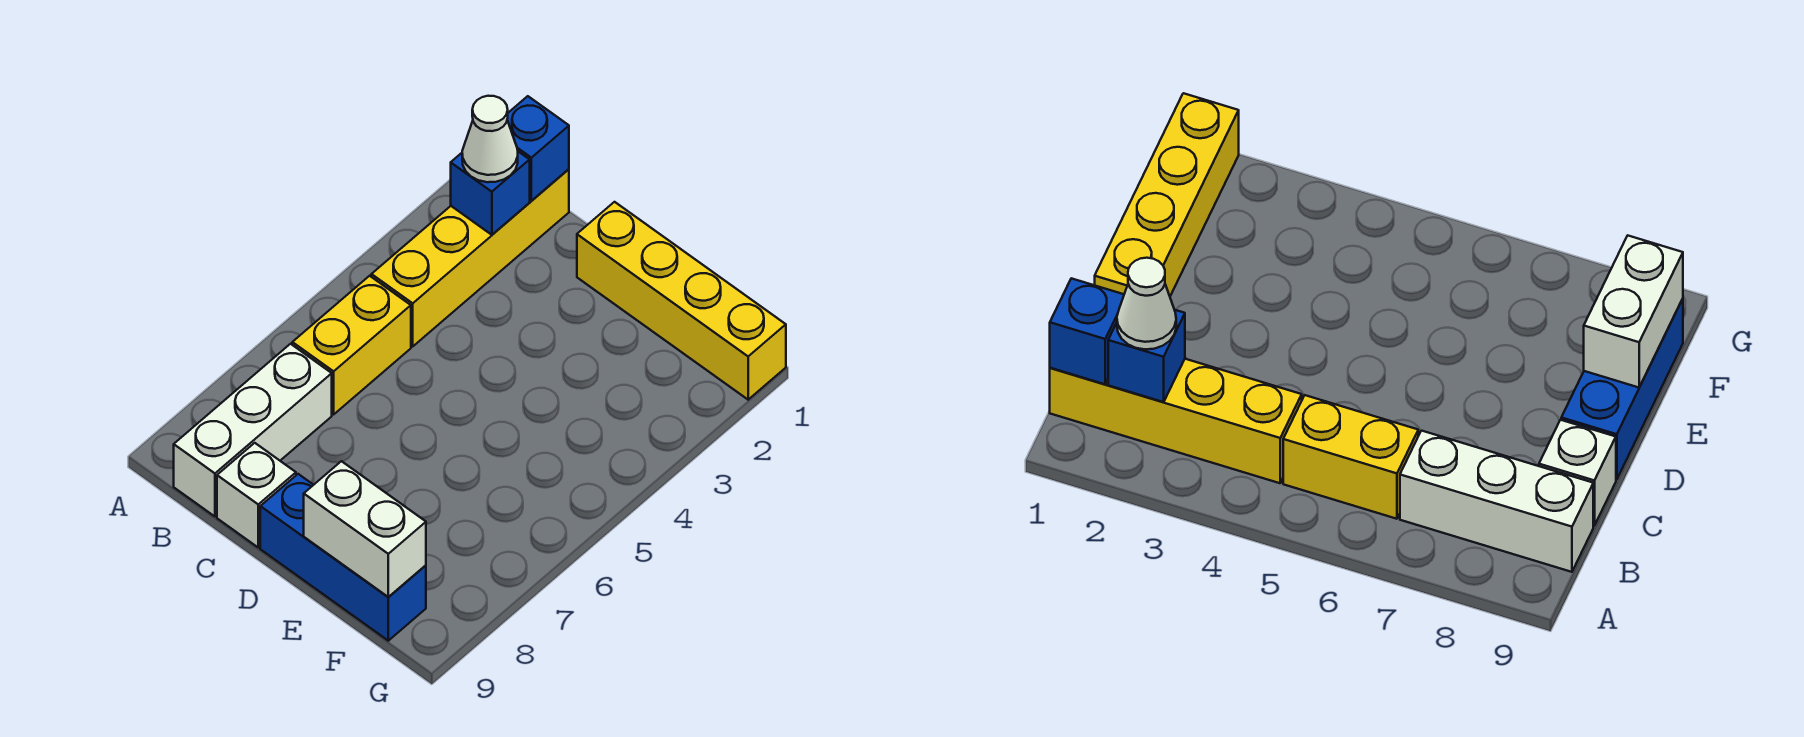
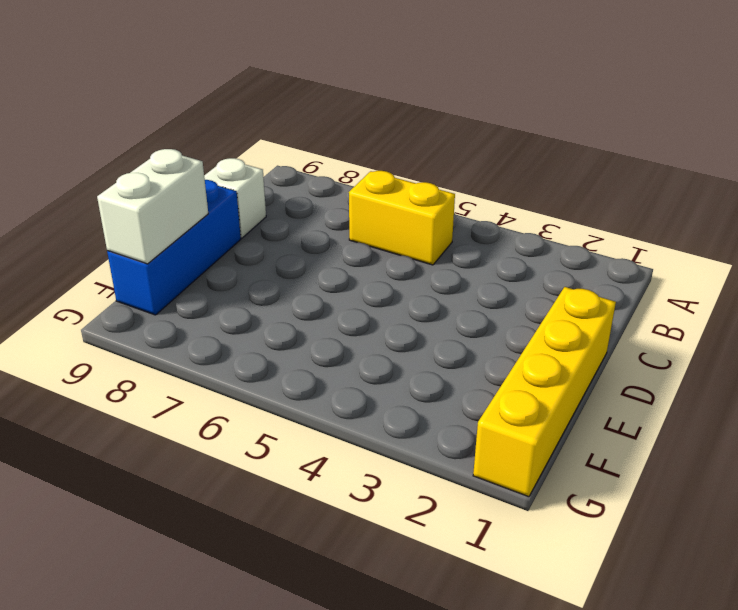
none -> yellow brick B1:B4 level 1
none -> white brick B7:B9 level 1

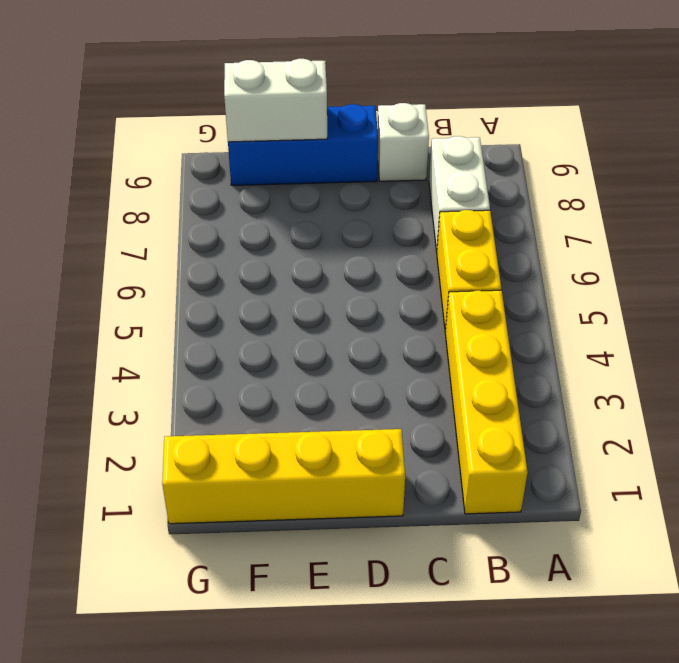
white brick B7:B8 level 1 -> white brick B7:B9 level 1
none -> blue brick B1 level 2
none -> blue brick B2 level 2

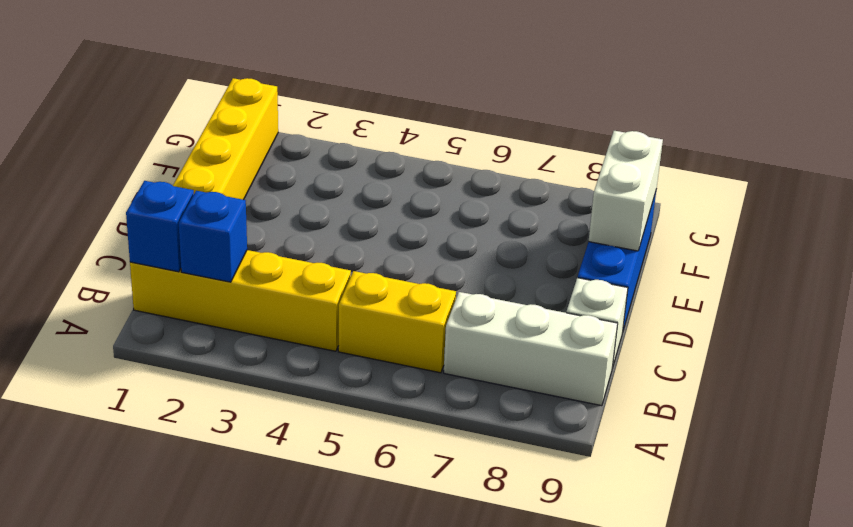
none -> white cone B2 level 3

